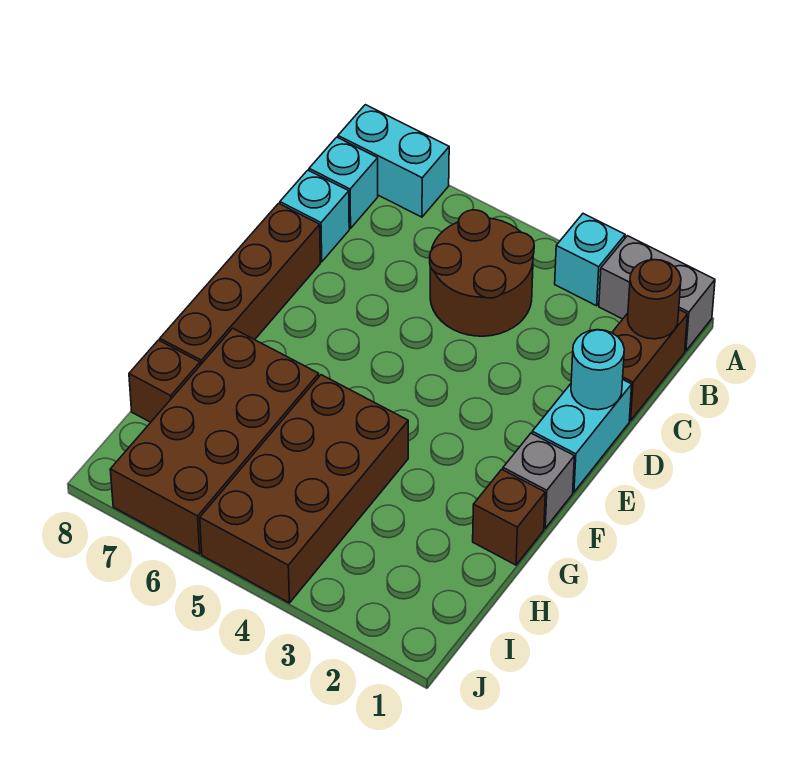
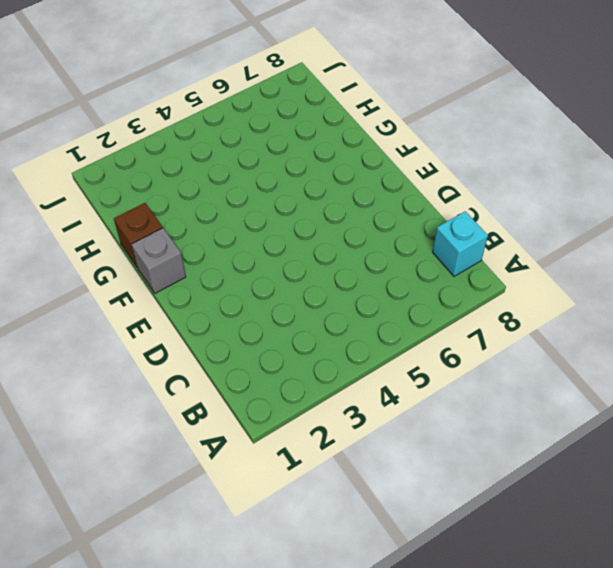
none -> grey brick A1:A2 level 1
none -> cyan brick A3 level 1
none -> cyan brick A7:A8 level 1

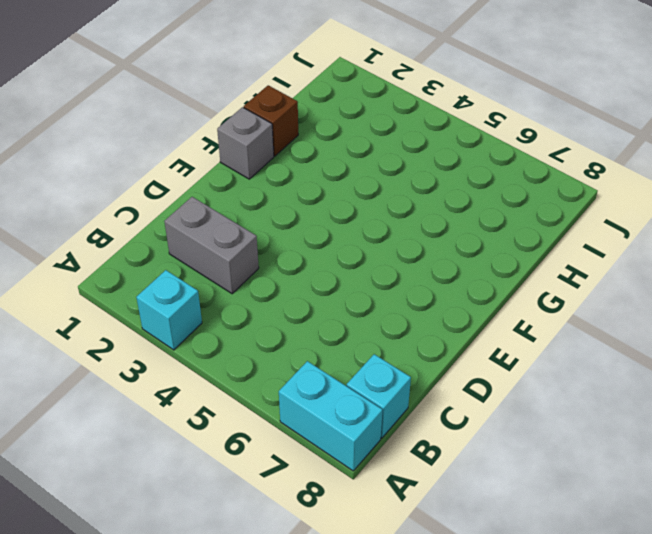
grey brick C2:C3 level 1 -> grey brick A1:A2 level 1
none -> brown brick B1:C1 level 1
none -> brown round brick B4:C5 level 1
none -> cyan brick C8 level 1

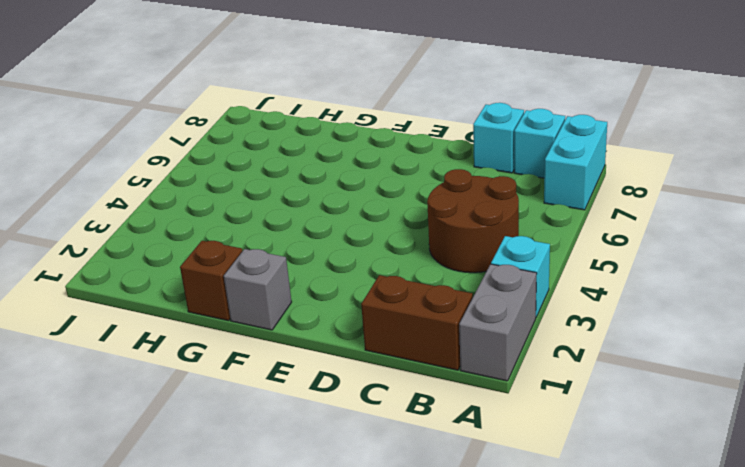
none -> cyan brick D1:E1 level 1
none -> brown brick D8:G8 level 1
none -> brown brick G4:J5 level 1

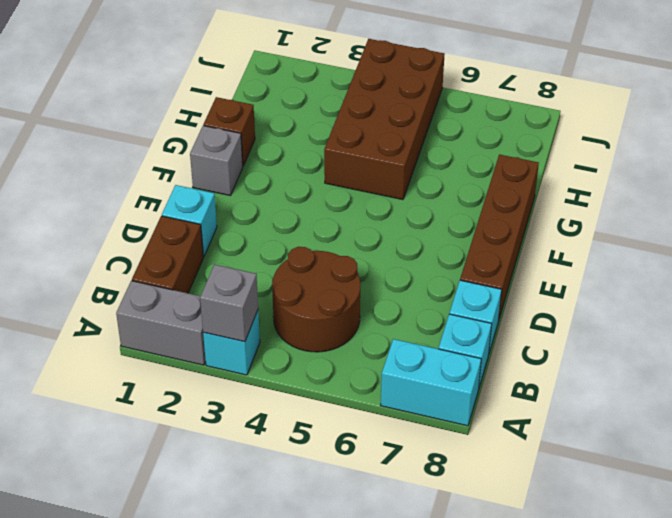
grey brick A3 level 2 -> none
cyan brick D1 level 1 -> cyan brick D1:E1 level 1
none -> brown brick G6:J7 level 1
none -> brown brick H8 level 1
none -> brown round brick B1 level 2

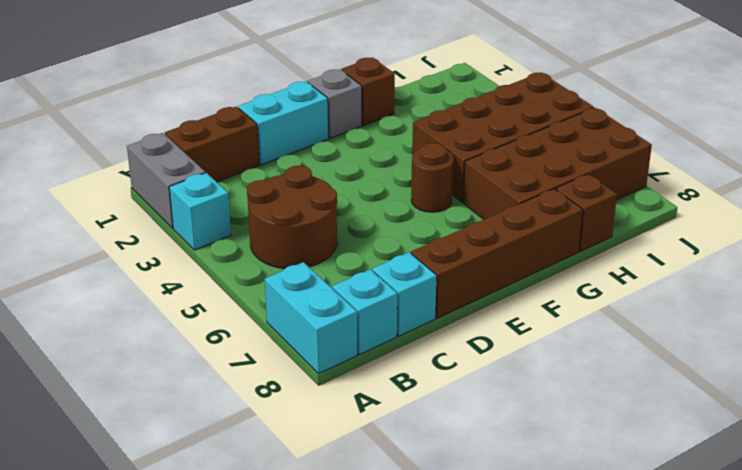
brown round brick F5 level 1 -> brown round brick B1 level 2
none -> cyan round brick D1 level 2

